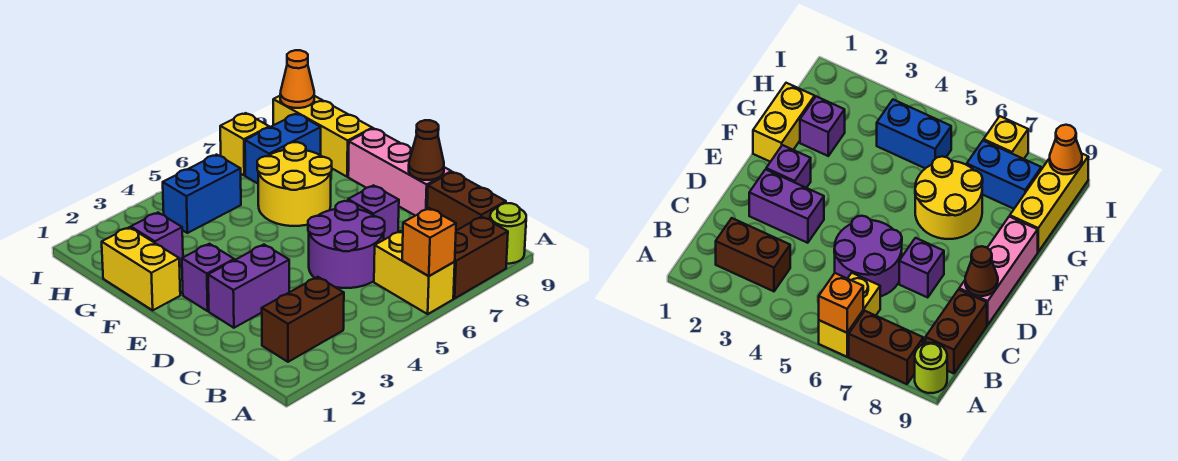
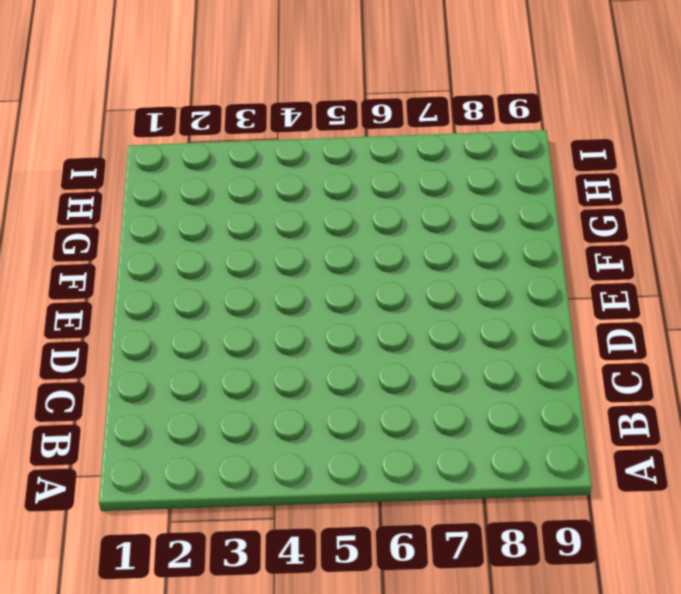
none -> yellow brick A6:B6 level 1
none -> brown brick A7:A8 level 1
none -> lime round brick A9 level 1

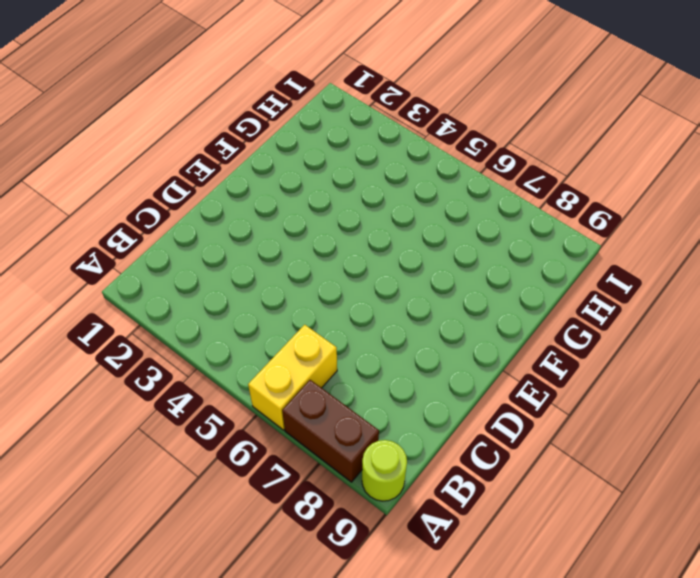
none -> brown brick B2:B3 level 1
none -> brown brick B9:C9 level 1
none -> purple round brick C5:D6 level 1

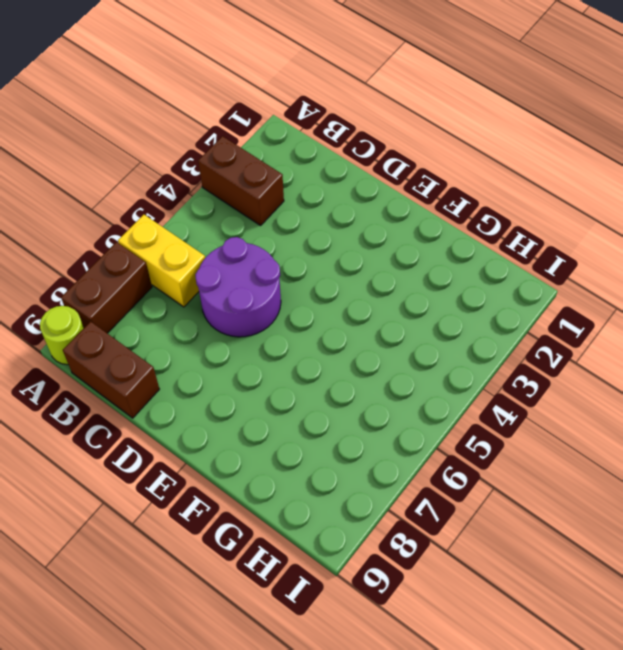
brown brick A3:B3 level 1 -> brown brick B2:B3 level 1
none -> purple brick D2:D3 level 1
none -> purple brick D7 level 1
none -> pink brick D9:F9 level 1

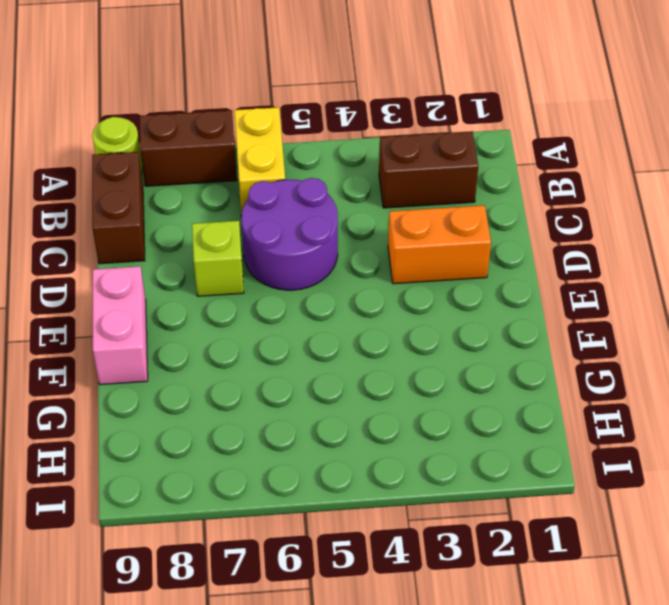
orange brick D2:D3 level 1 -> purple brick D2:D3 level 1
lime brick D7 level 1 -> purple brick D7 level 1
pink brick E9:F9 level 1 -> pink brick D9:F9 level 1
none -> purple brick E2 level 1
none -> yellow brick F1:G1 level 1
none -> yellow round brick F6:G7 level 1

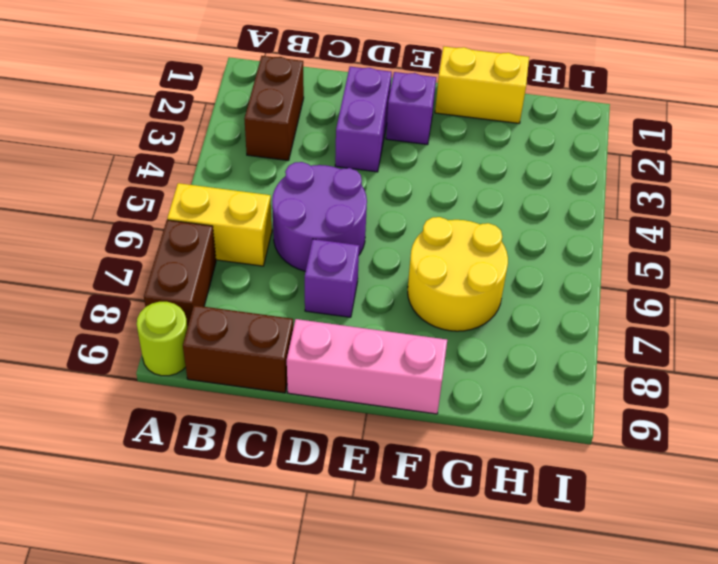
none -> purple brick G2 level 1
none -> yellow brick G9:I9 level 1
none -> blue brick H4:H5 level 1

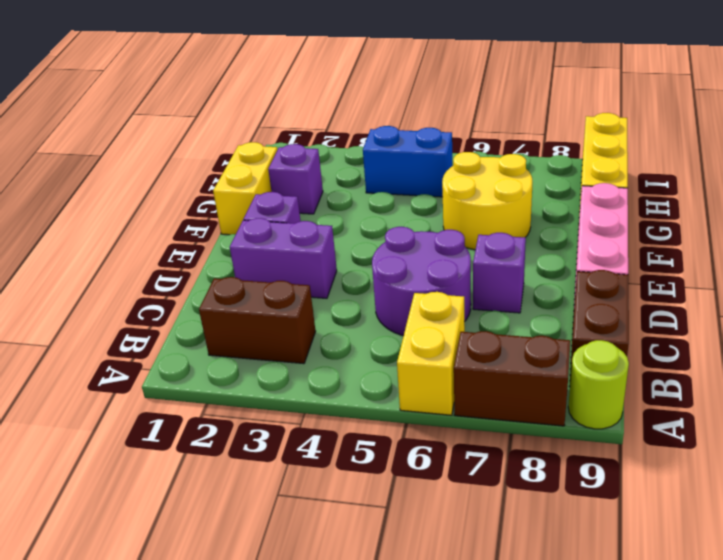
none -> blue brick H7:H8 level 1
none -> yellow brick I7 level 1
none -> orange brick A6 level 2

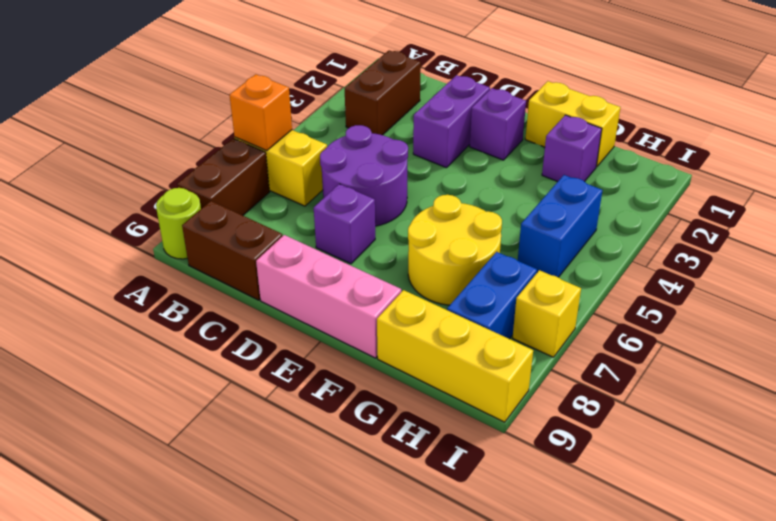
none -> brown cone D9 level 2
none -> orange cone I9 level 2

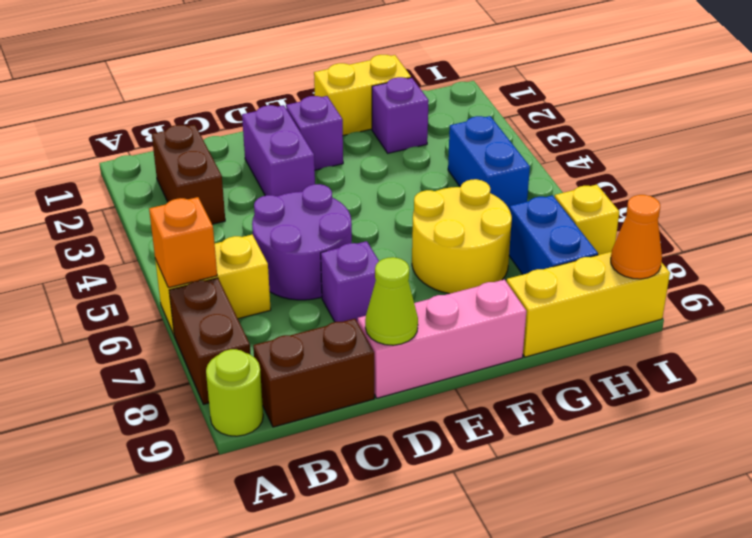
lime cone D9 level 2 -> brown cone D9 level 2

